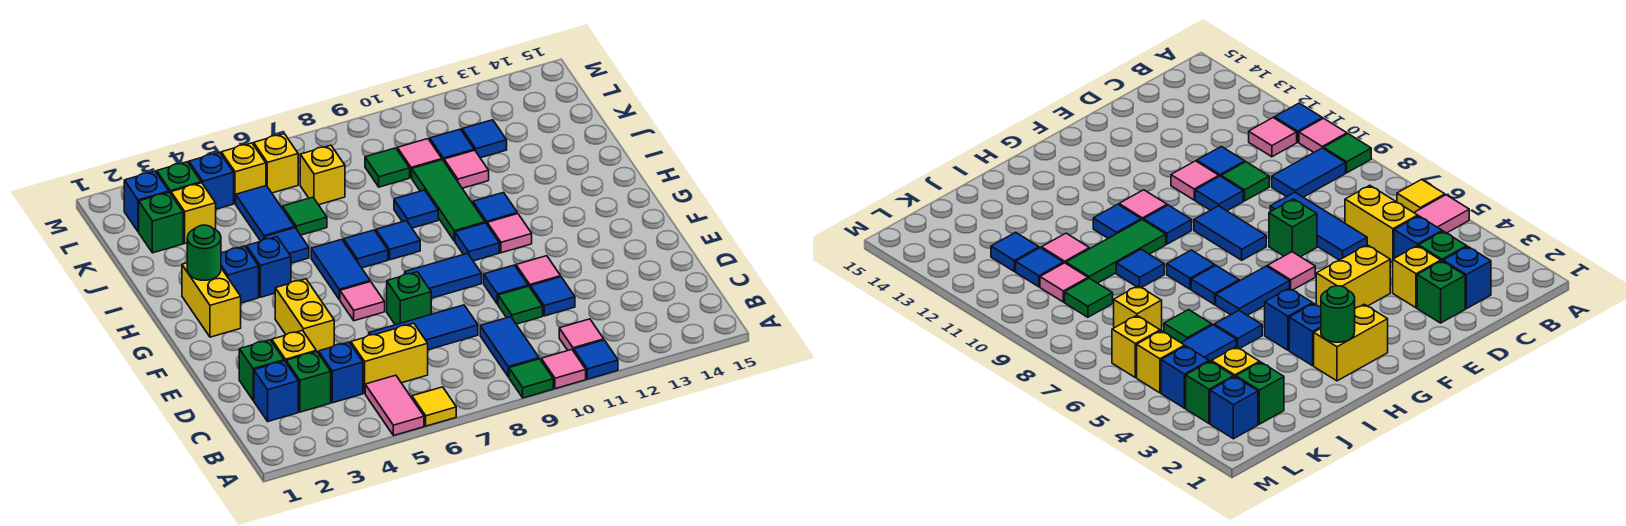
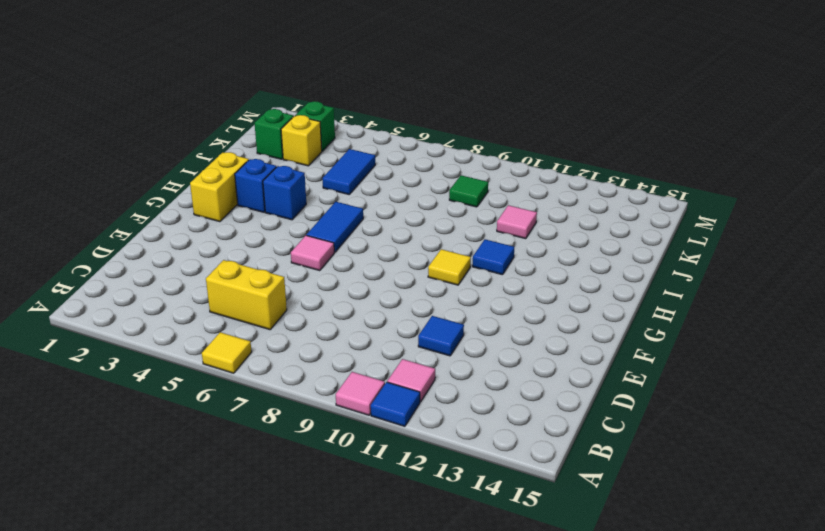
yellow tile G10 level 1 -> blue tile G10 level 1
none -> pink tile A5:B5 level 1
none -> green tile A9 level 1
none -> blue tile B9:C9 level 1
none -> blue brick C2 level 1

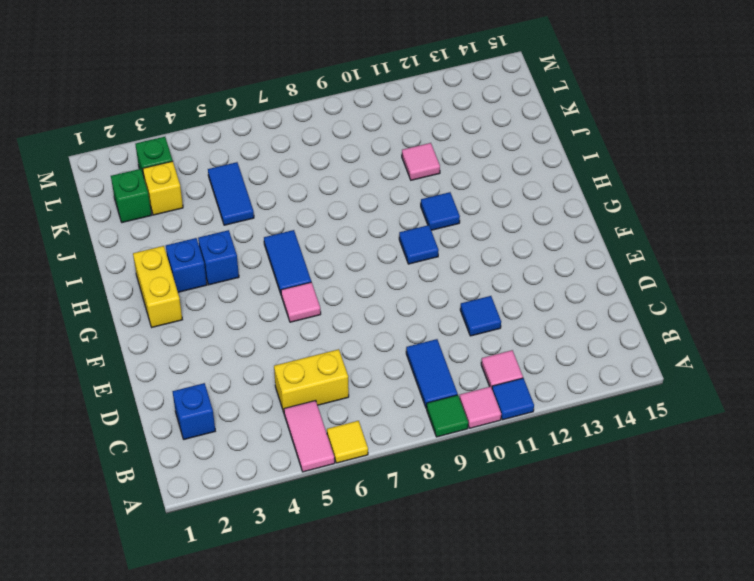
none -> green brick C3 level 1
none -> blue brick C4 level 1
none -> green brick D2 level 1
none -> yellow brick D3 level 1

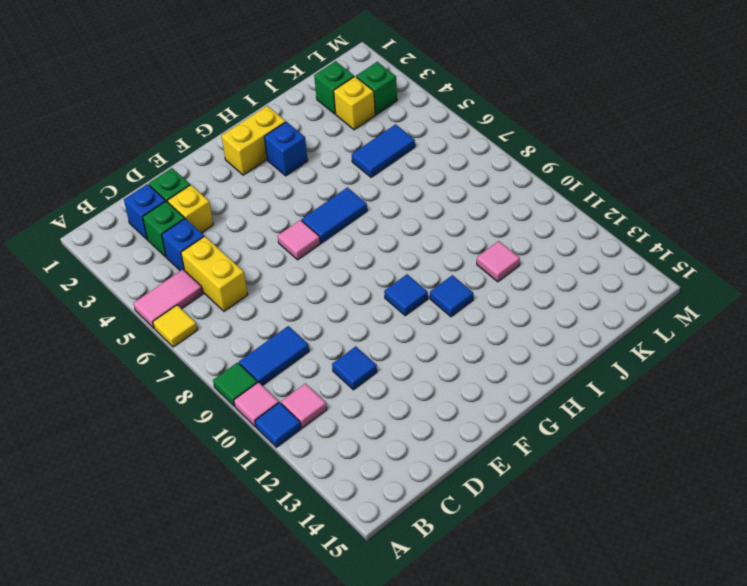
none -> blue tile D6:D8 level 1
none -> green tile D10 level 1
none -> yellow brick E4:F4 level 1
none -> green brick E7 level 1

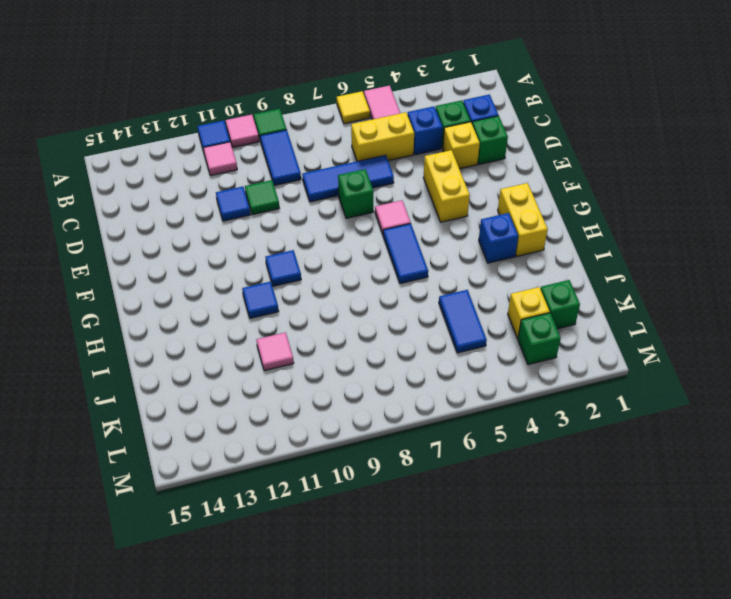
none -> blue tile E10 level 1
none -> pink tile E11 level 1
none -> blue tile F8:F9 level 1
none -> pink tile G11 level 1

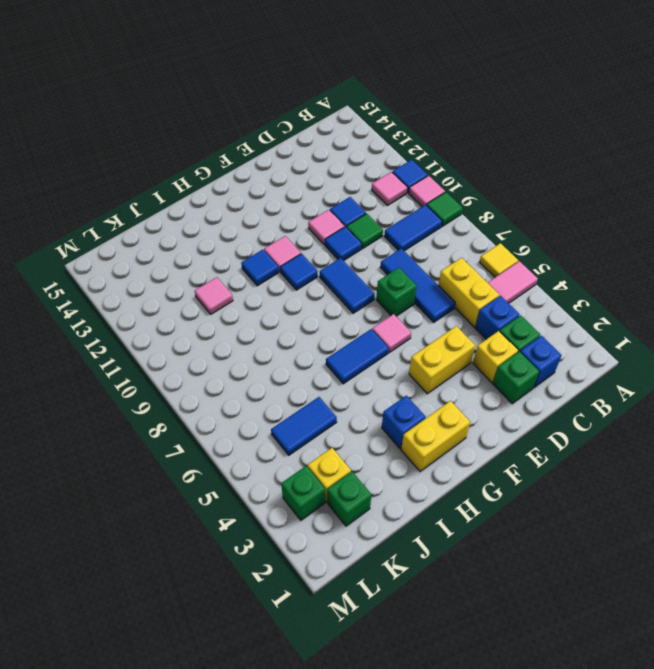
none -> blue brick H4 level 1
none -> blue tile H7 level 1
none -> blue tile H8 level 1
none -> green tile H10:J10 level 1

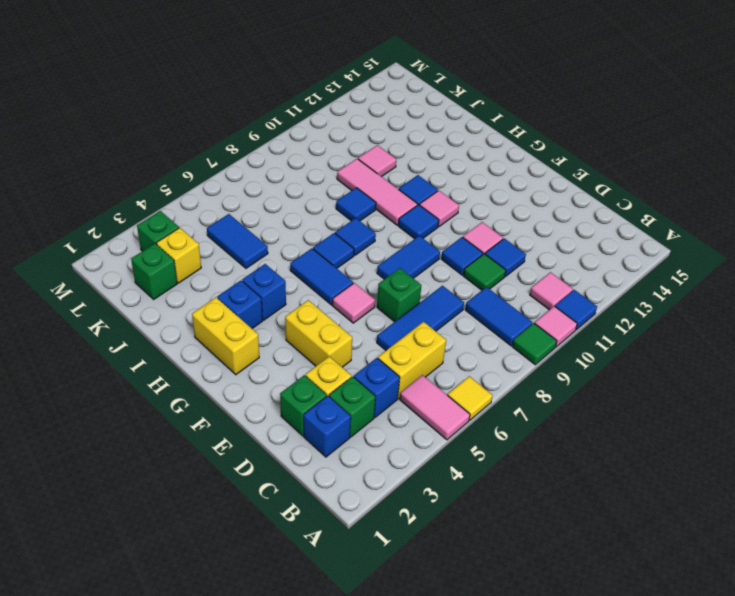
pink tile H10:J10 level 1 -> green tile H10:J10 level 1
none -> blue tile I5 level 1
none -> green tile J6 level 1
none -> yellow brick K7 level 1
none -> green tile K9 level 1

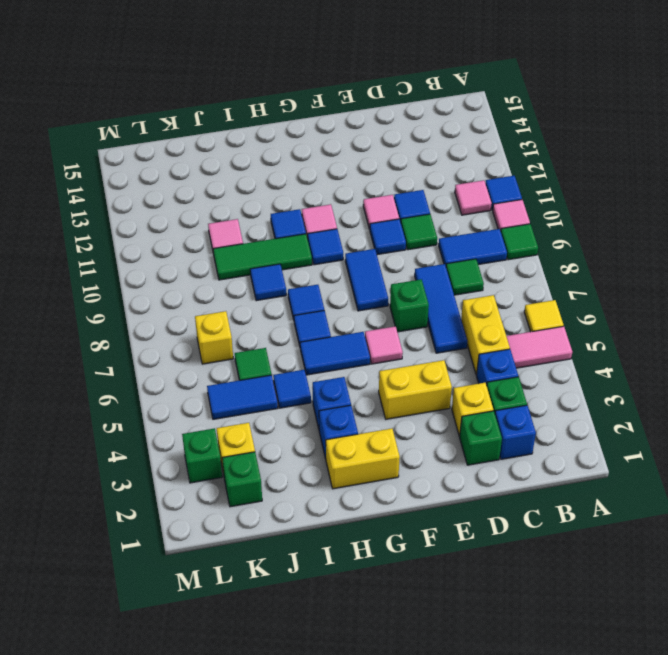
green tile C8 level 1 -> green tile K9 level 1
none -> pink tile K10 level 1
none -> blue tile K11 level 1
none -> blue tile K12 level 1
none -> blue brick L2 level 1

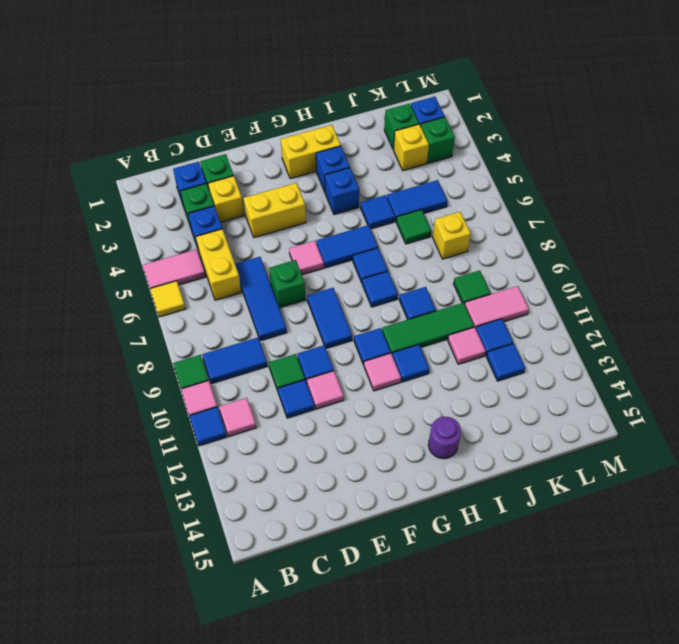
purple round brick H14 level 1 -> none
pink tile K10:L10 level 1 -> pink tile K10 level 1
none -> blue brick L4 level 1
none -> yellow brick L5 level 1
none -> yellow brick L6 level 1
none -> green round brick H2 level 2

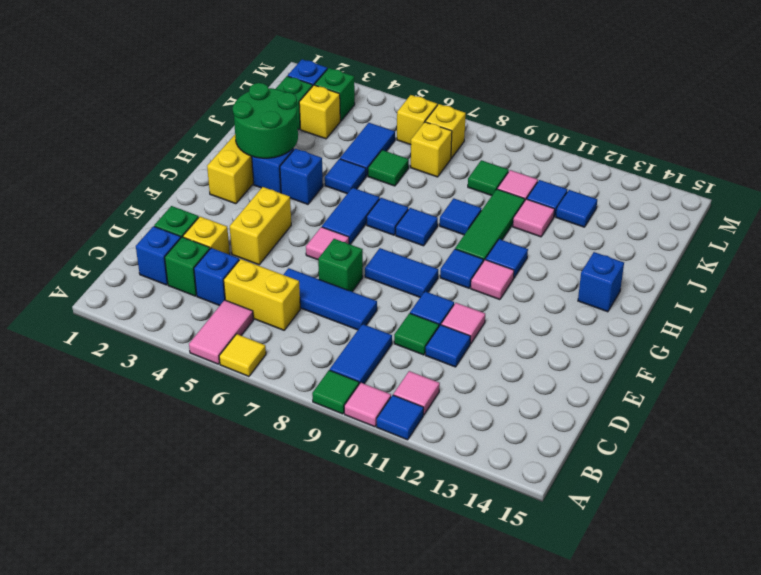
green round brick H2:I3 level 2 -> green round brick H2 level 2
blue brick H14 level 1 -> blue brick L4 level 1
yellow brick L7 level 1 -> yellow brick L5 level 1

